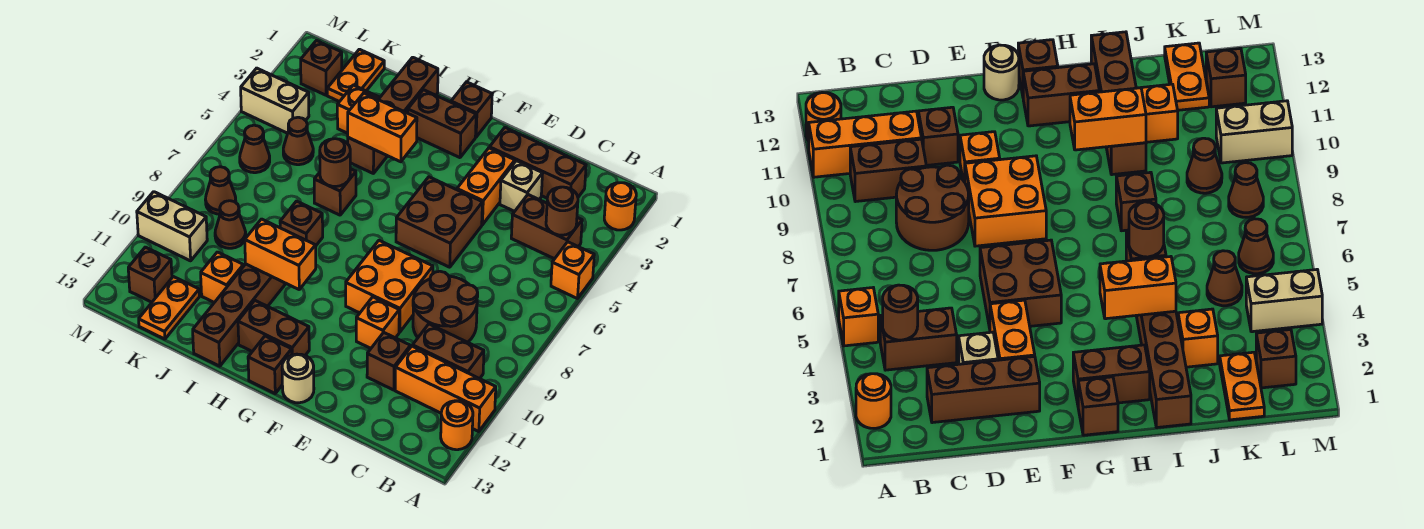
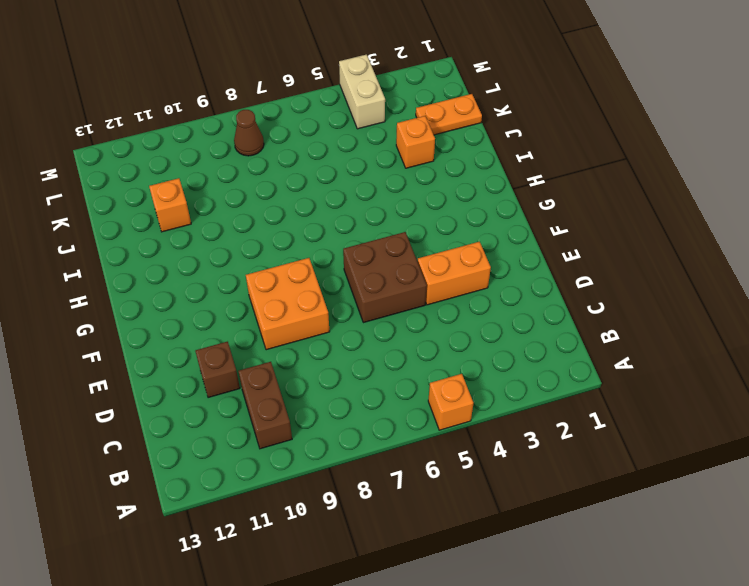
none -> orange round brick A2 level 1
none -> orange brick A11:C11 level 1
none -> orange round brick A12 level 1
none -> brown brick B4:C4 level 1

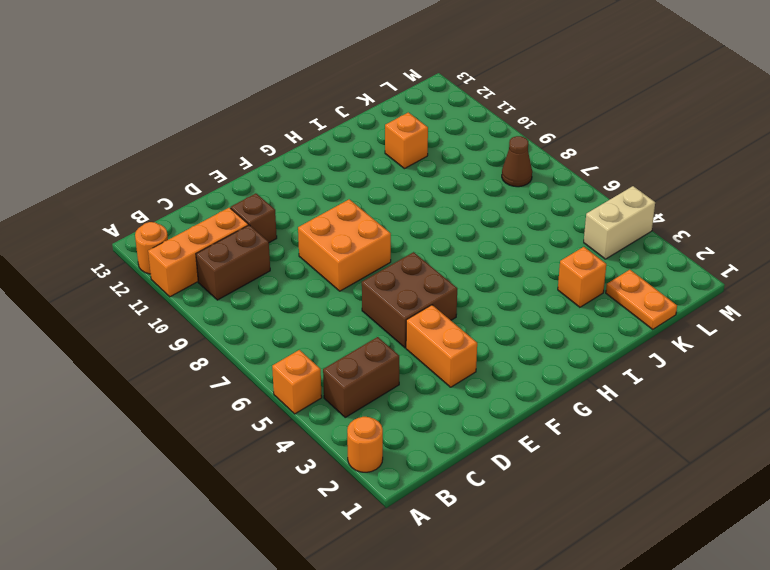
none -> brown brick C2:E2 level 1
none -> brown round brick C8:D9 level 1
none -> tan brick D3 level 1
none -> orange brick E10 level 1

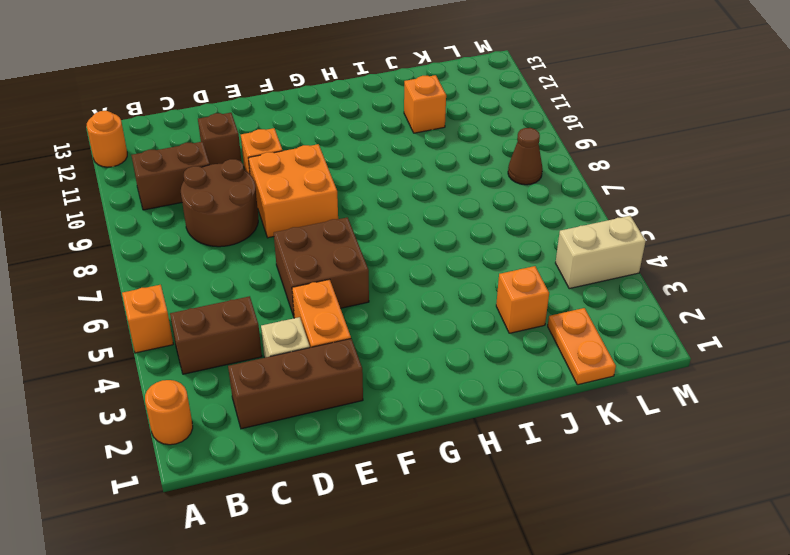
none -> orange brick A11:C11 level 1
none -> tan round brick F13 level 1
none -> brown brick G1 level 1
none -> brown brick G2:H2 level 1

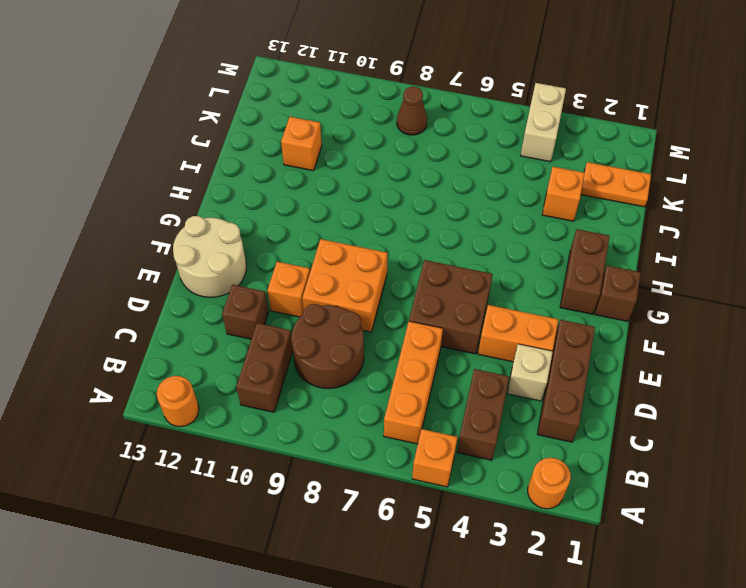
orange brick B6:D6 level 1 -> orange brick A11:C11 level 1
tan round brick E12:F13 level 1 -> tan round brick F13 level 1
none -> brown brick G12:H12 level 1
none -> brown brick G13 level 1
none -> brown brick I1:I4 level 1
none -> brown brick I6 level 1

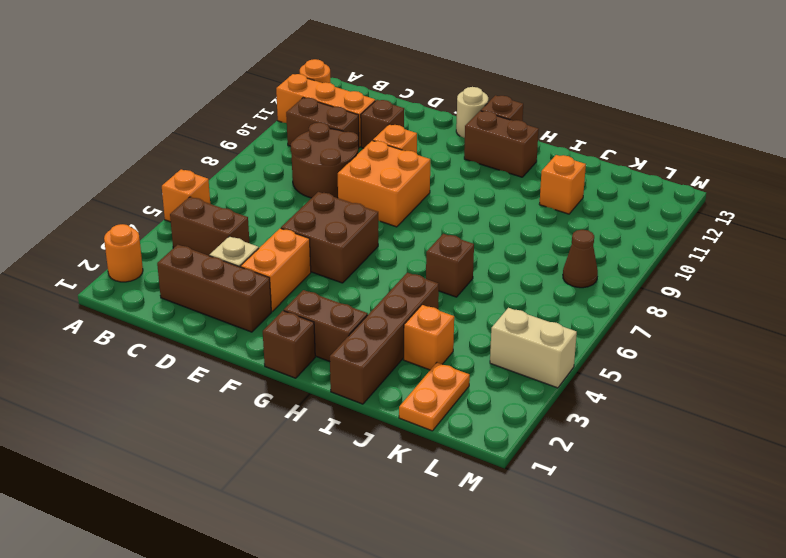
none -> brown brick I8 level 1
none -> brown brick I10:I13 level 1
none -> brown cone K5 level 1
none -> brown cone K9 level 1

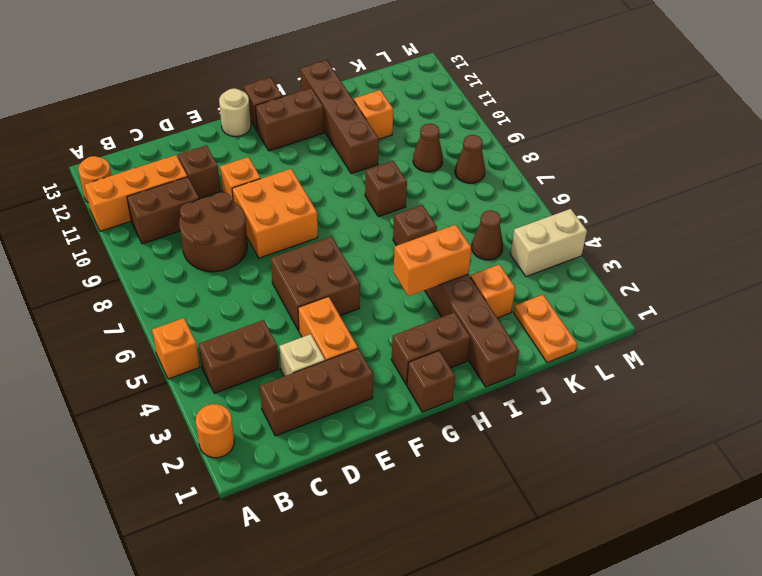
none -> orange plate K12:K13 level 1
none -> brown brick L2 level 1
none -> brown cone L6 level 1
none -> tan brick L10:M10 level 1

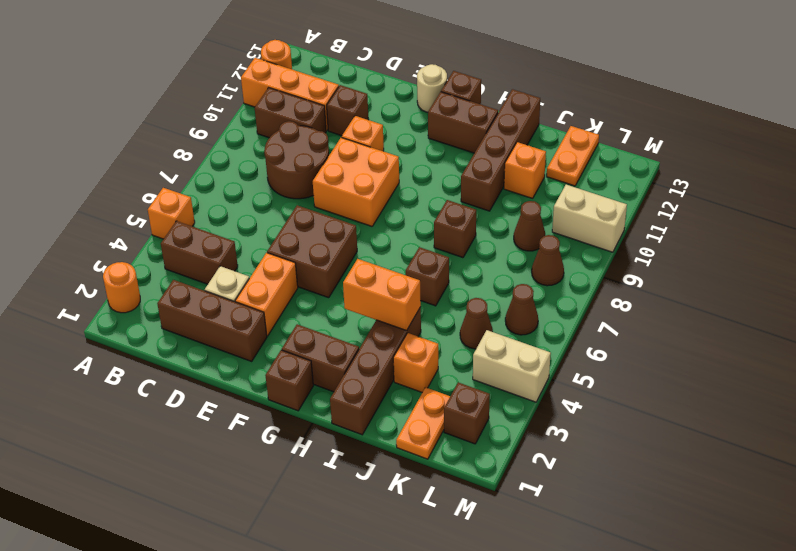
none -> brown brick L12 level 1
none -> brown round brick B4 level 2
none -> orange brick H10:I10 level 2
none -> brown round brick I6 level 2

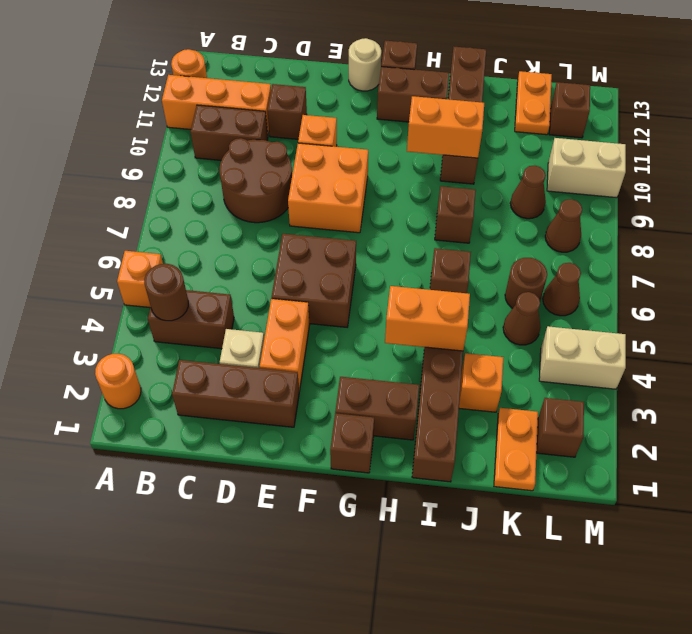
brown round brick K6 level 1 -> brown round brick I6 level 2
none -> orange brick J11 level 1

